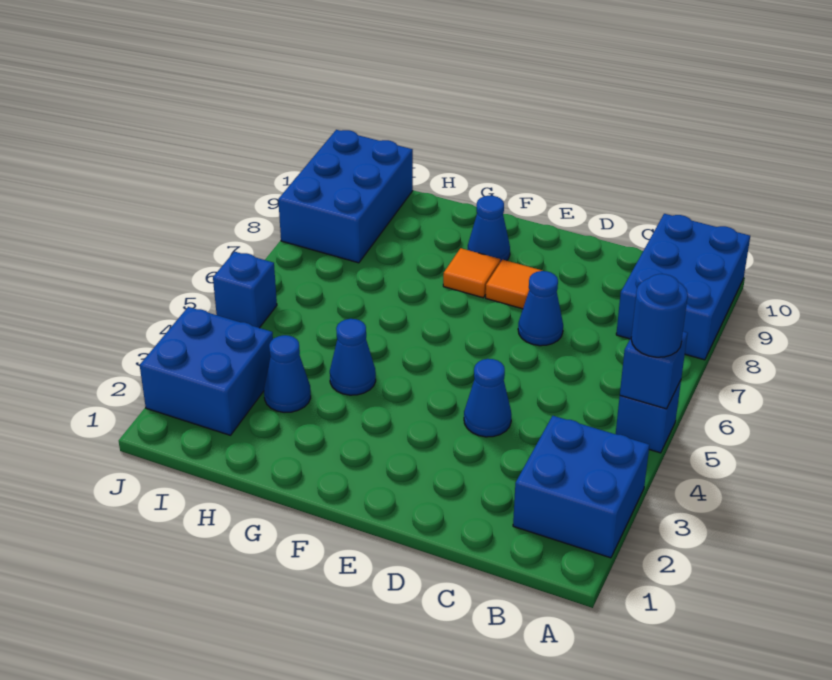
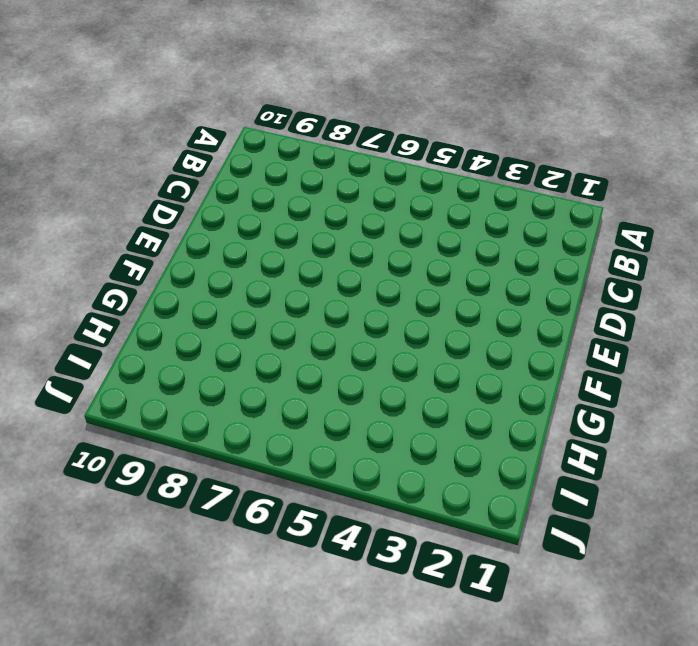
none -> blue brick A2:B3 level 1
none -> blue brick A5 level 1
none -> blue brick A8:B10 level 1

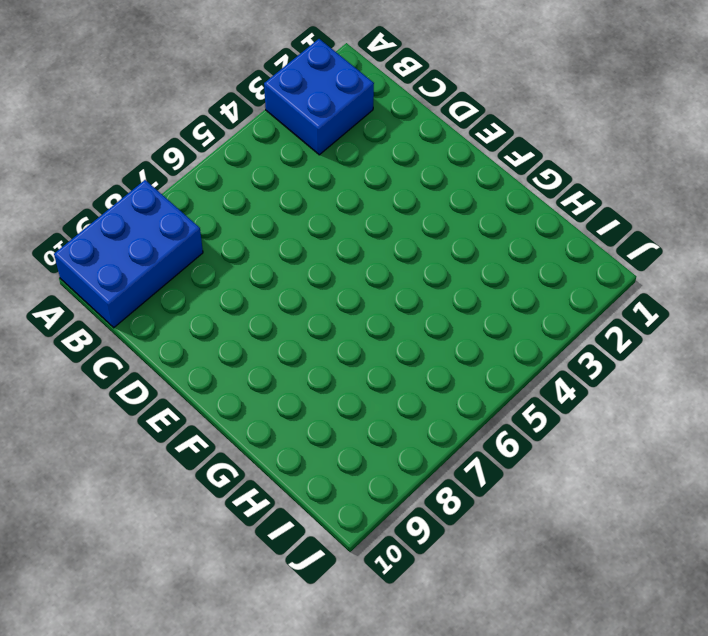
none -> blue brick A5 level 1
none -> blue cone D4 level 1
none -> blue cone D7 level 1

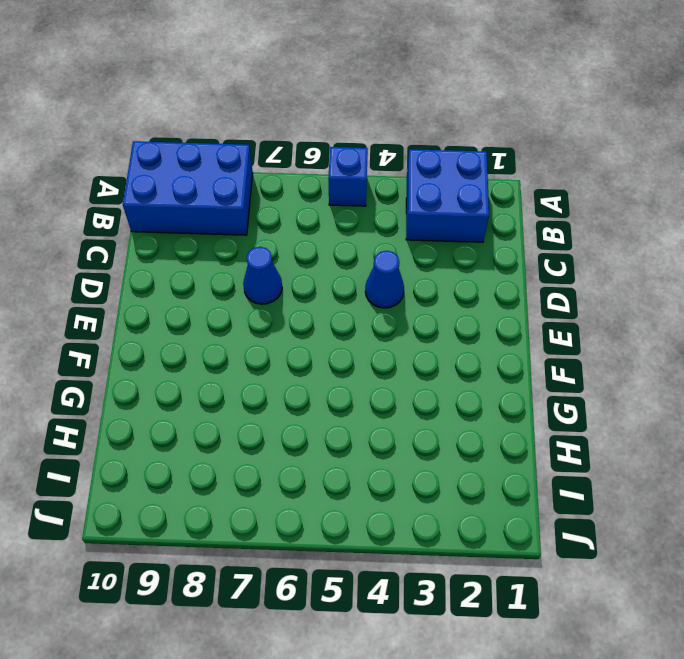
none -> orange tile E8 level 1
none -> orange tile F8 level 1
none -> blue cone F9 level 1

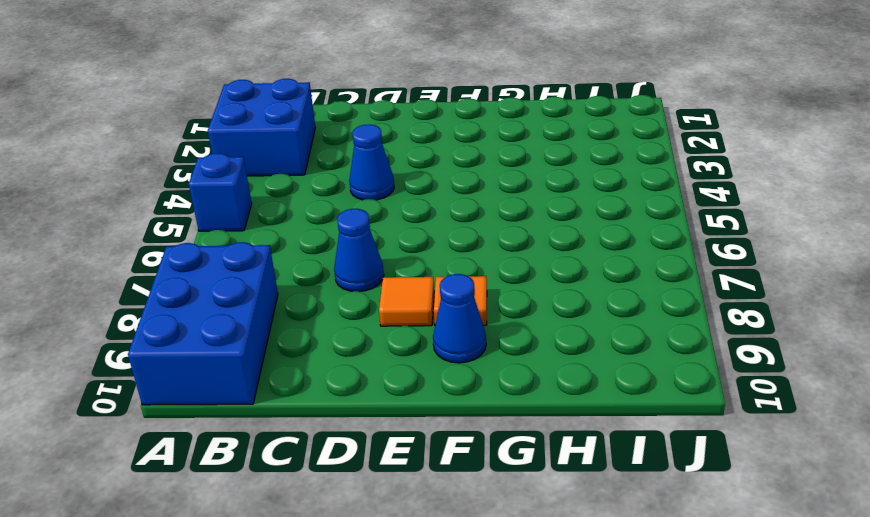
none -> blue cone G4 level 1
none -> blue cone H3 level 1
none -> blue brick I2:J3 level 1

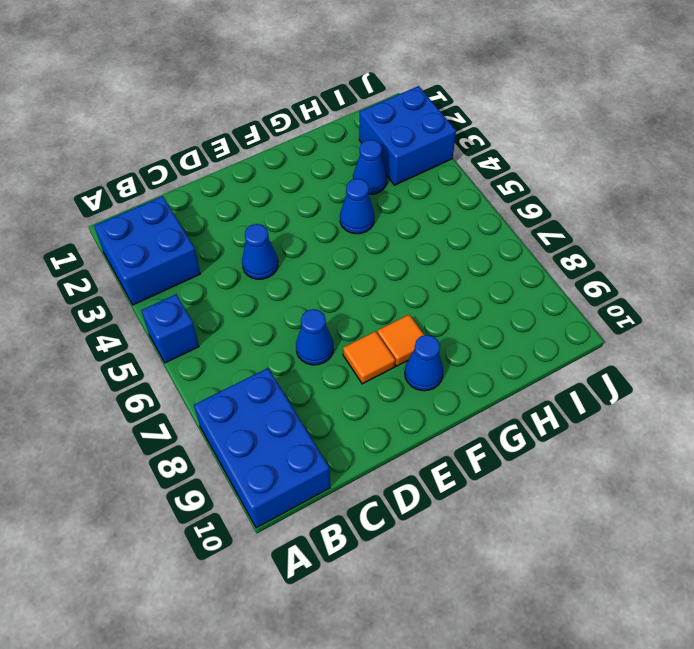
none -> blue brick I8:J10 level 1
none -> blue brick J5 level 1
none -> blue brick A5 level 2

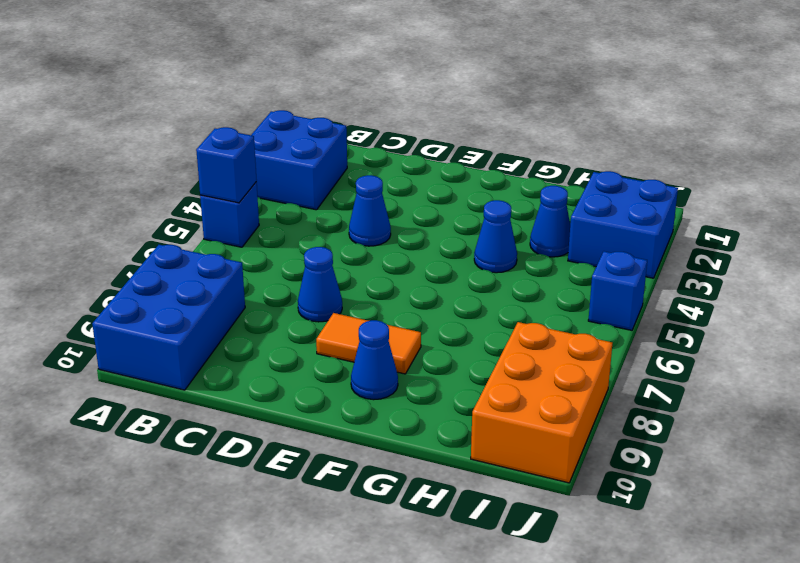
orange brick I8:J10 level 1 -> blue brick I8:J10 level 1
none -> blue round brick A5 level 3

